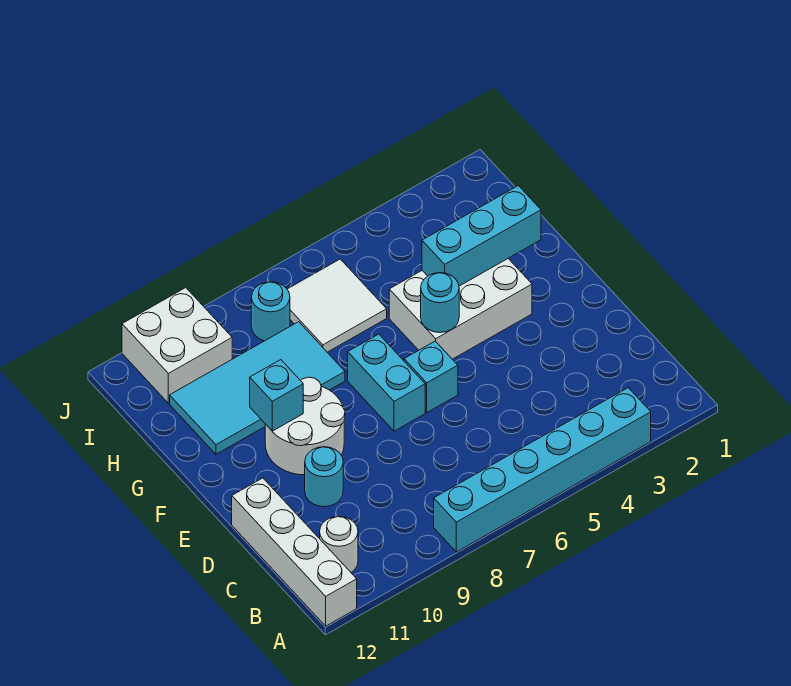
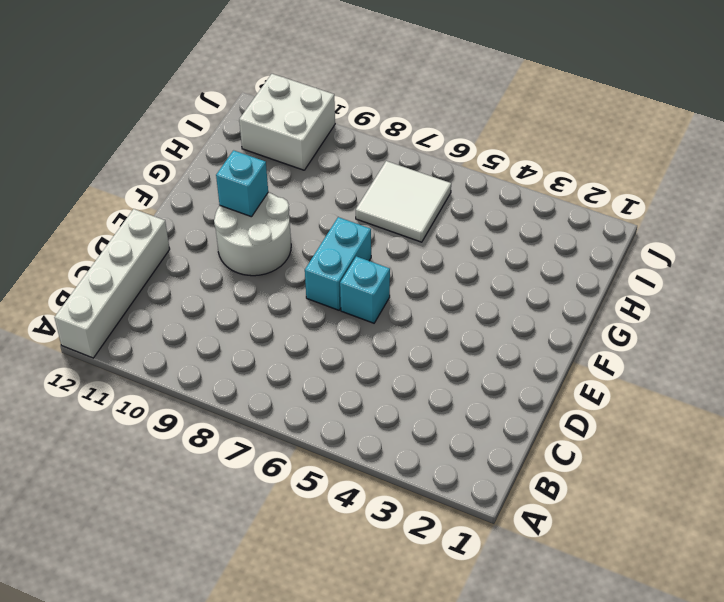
none -> cyan brick A3:A8 level 1
none -> white round brick B11 level 1
none -> cyan round brick D10 level 1

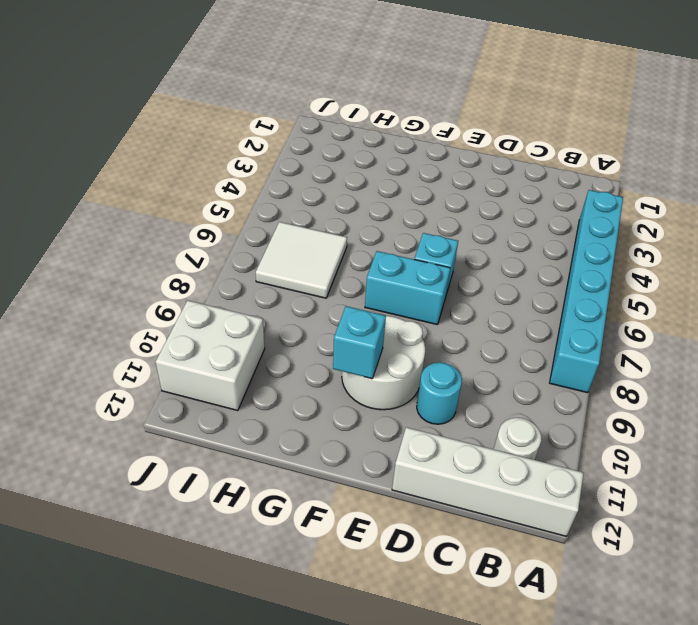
none -> white brick F3:G5 level 1
none -> cyan tile G8:H11 level 1
none -> cyan round brick I8 level 1

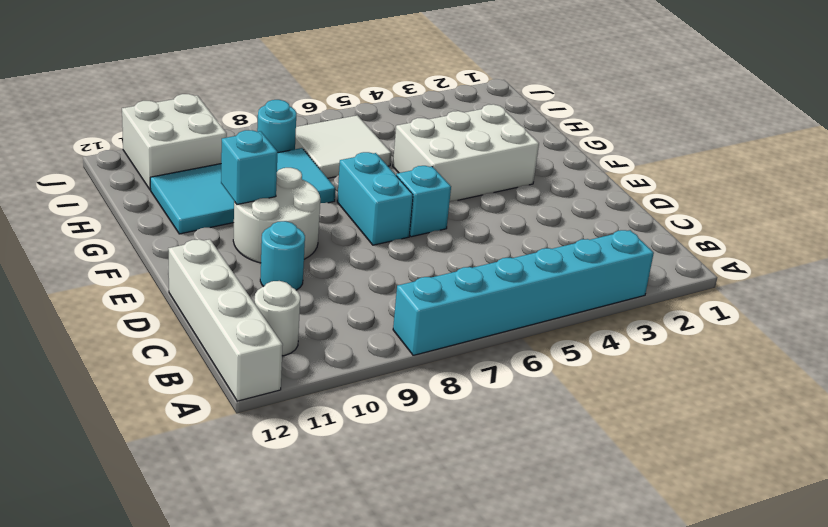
none -> cyan round brick F5 level 2
none -> cyan brick G2:G4 level 2

